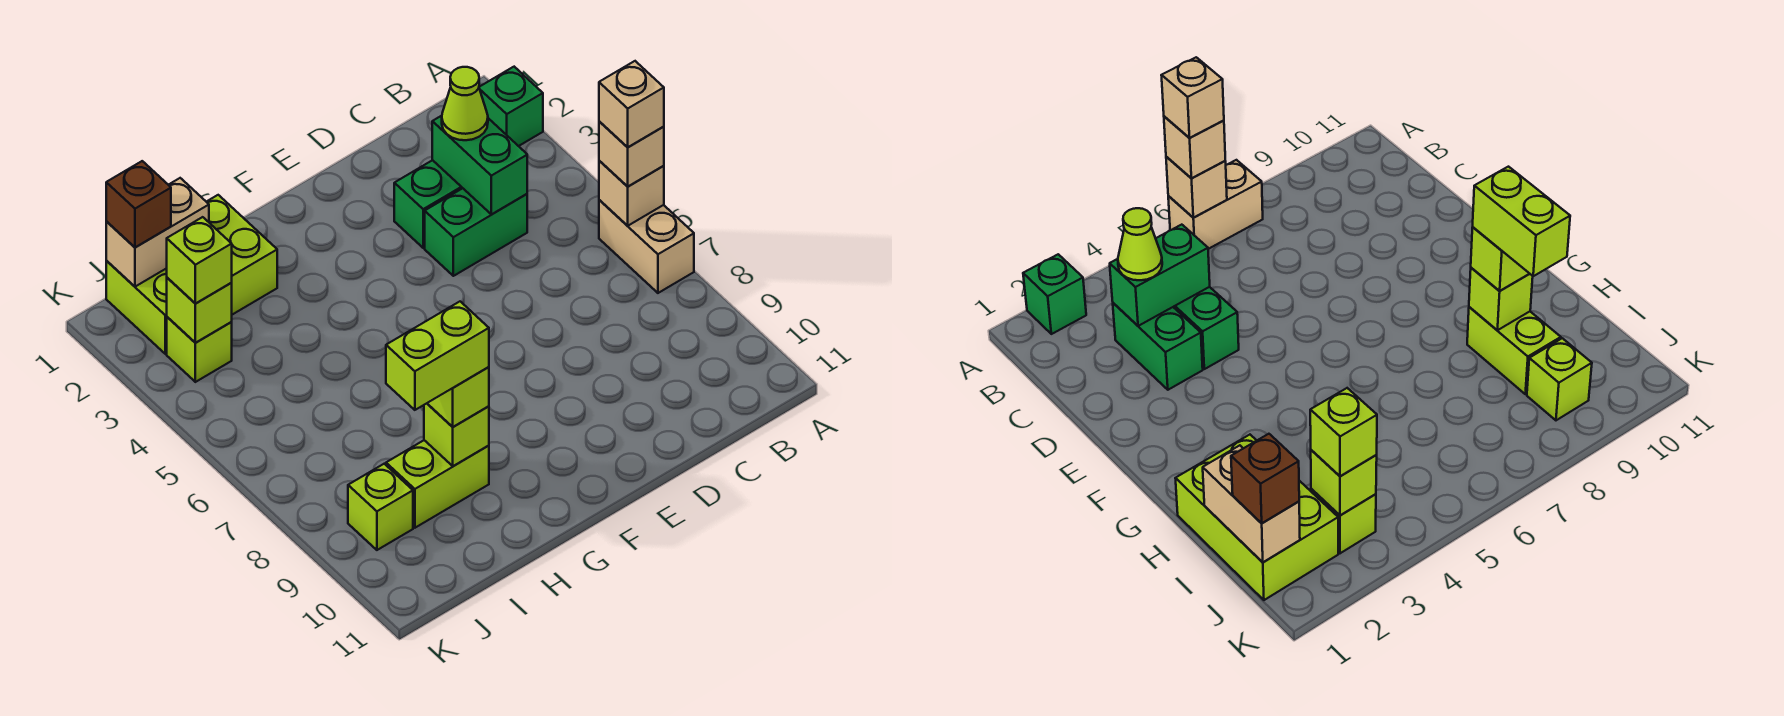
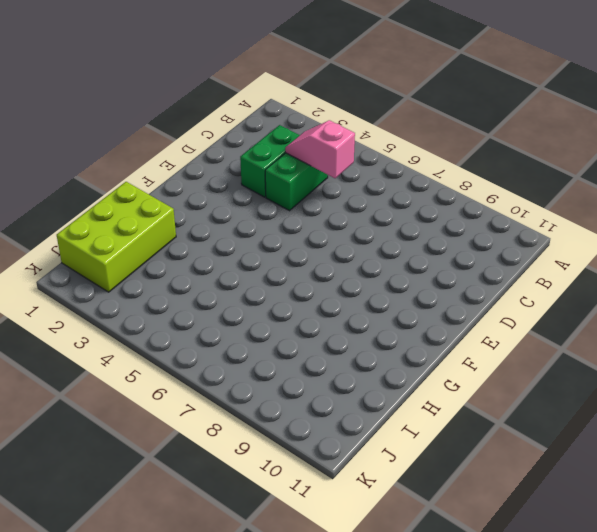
pink slope C4:C5 level 2 top 5 -> green brick C3:C4 level 2
none -> green brick A2 level 1
none -> tan brick A6:A7 level 1
none -> lime brick H9:I9 level 1

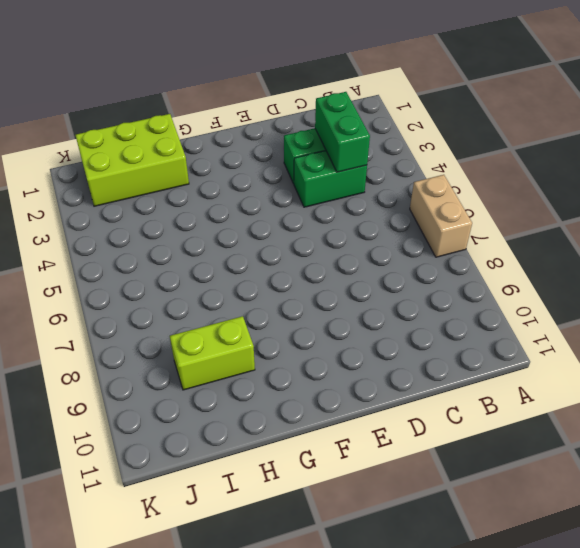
none -> green brick A2 level 1
none -> lime brick J3 level 1
none -> lime brick J9 level 1

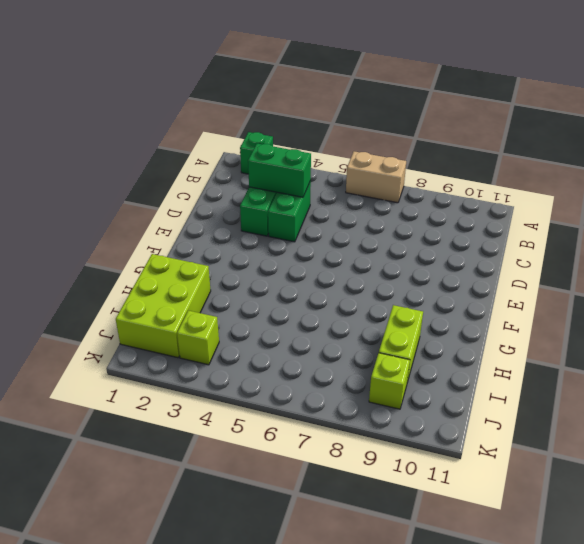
none -> tan brick A6 level 2
none -> lime brick H9 level 2
none -> tan brick I1:J1 level 2

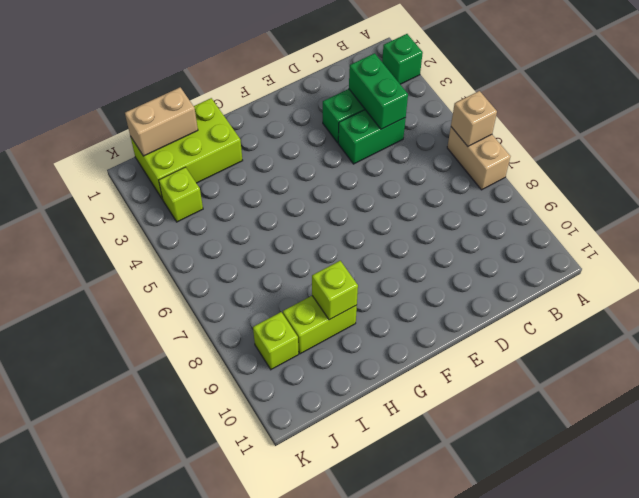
none -> lime brick J3 level 2
none -> tan brick A6 level 3
none -> lime cone C3 level 3

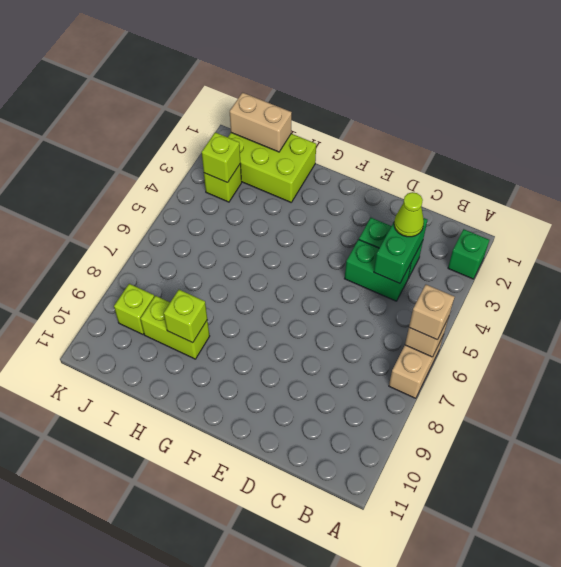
none -> lime brick H9 level 3
none -> brown brick J1 level 3
none -> lime brick J3 level 3

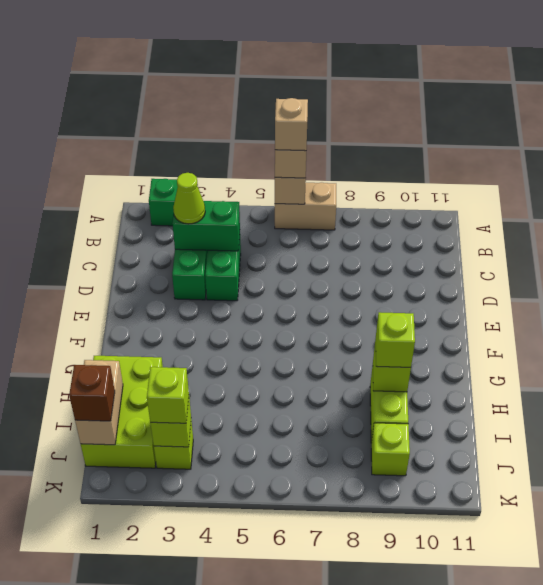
none -> lime brick H9:I9 level 4

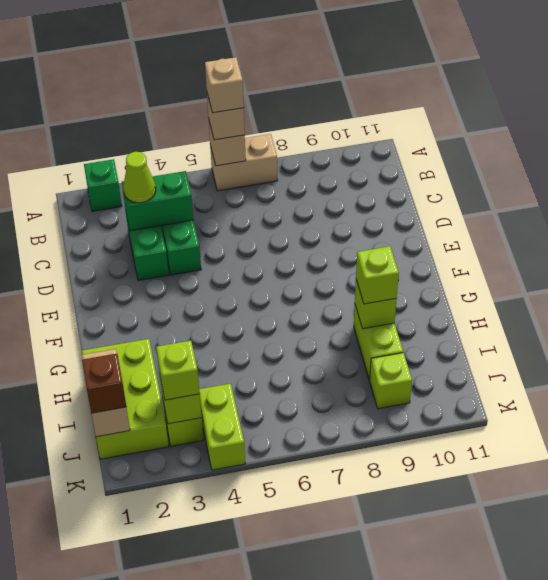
lime brick J4:K4 level 1 -> lime brick H9:I9 level 4

